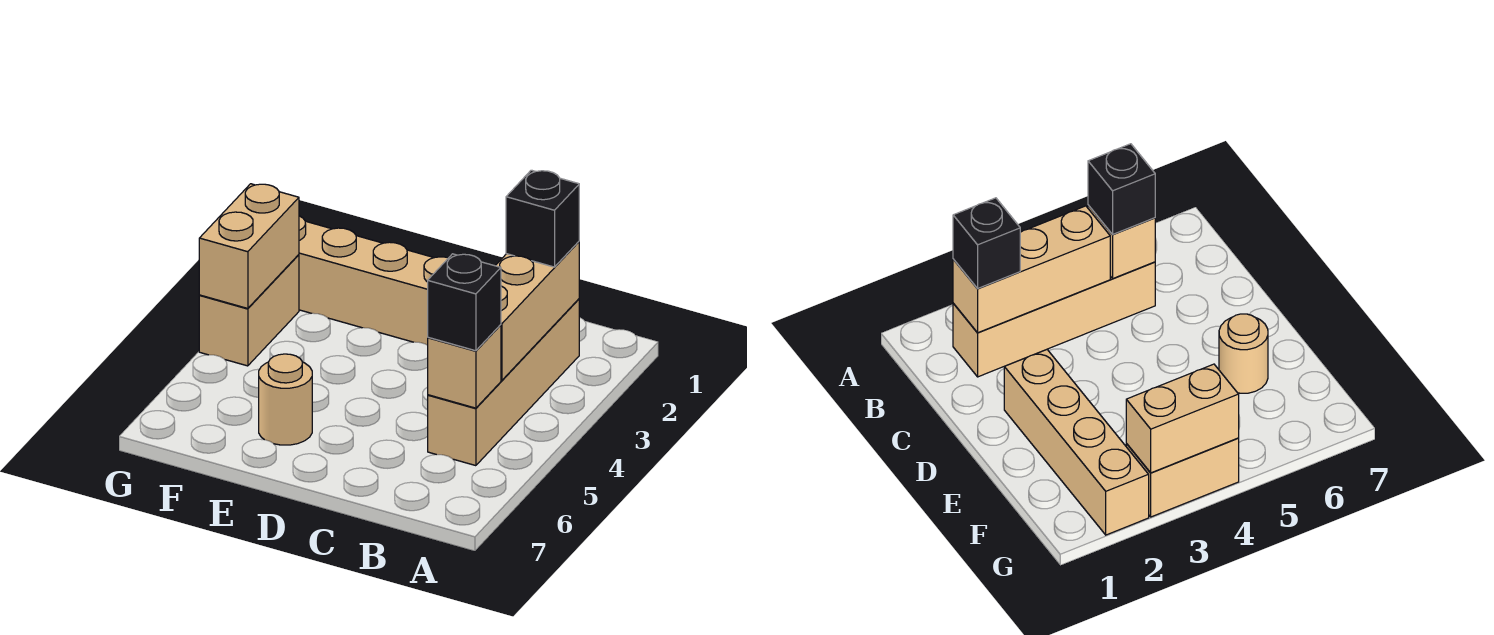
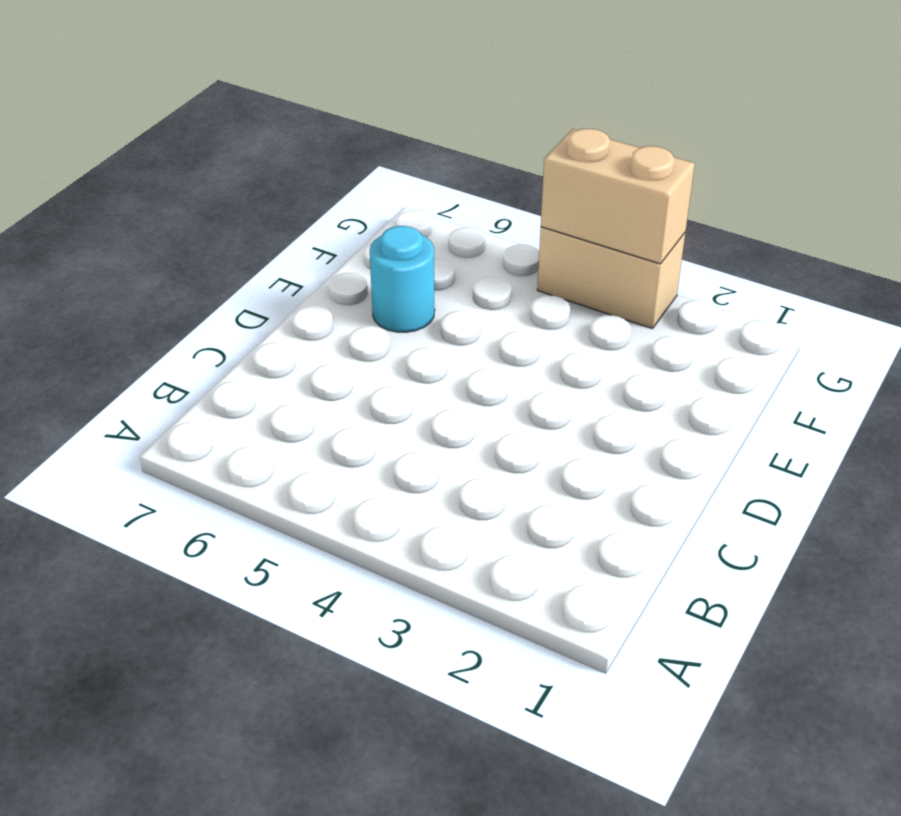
cyan round brick E6 level 1 -> tan round brick E6 level 1
none -> tan brick B2:B5 level 1
none -> tan brick D2:G2 level 1

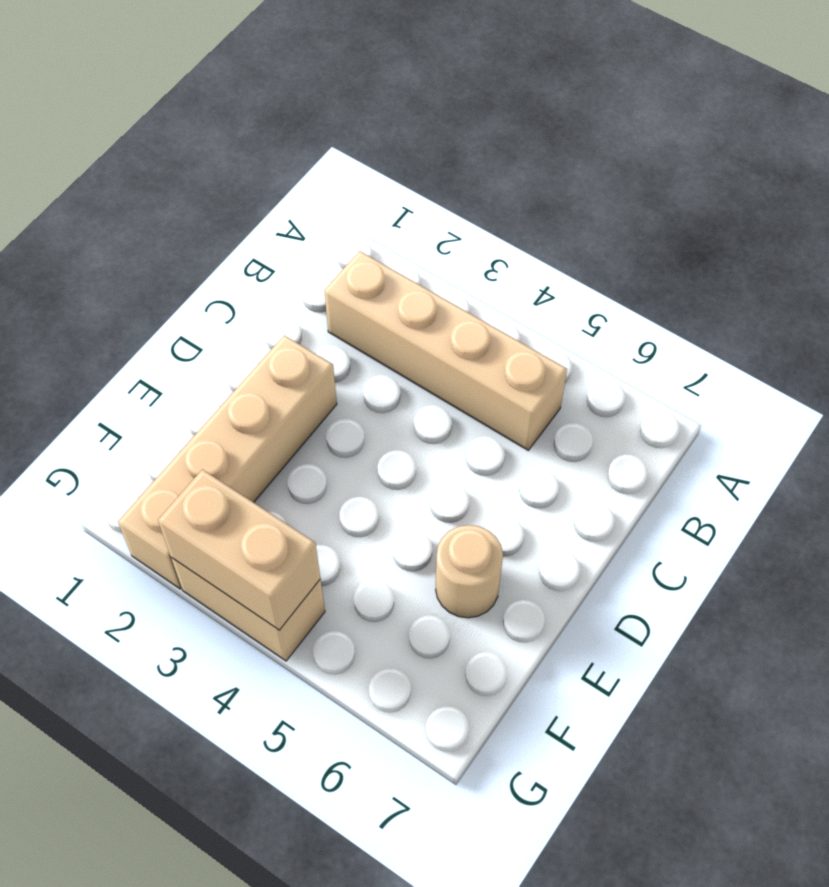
none -> tan brick B2:B4 level 2
none -> tan brick B5 level 2

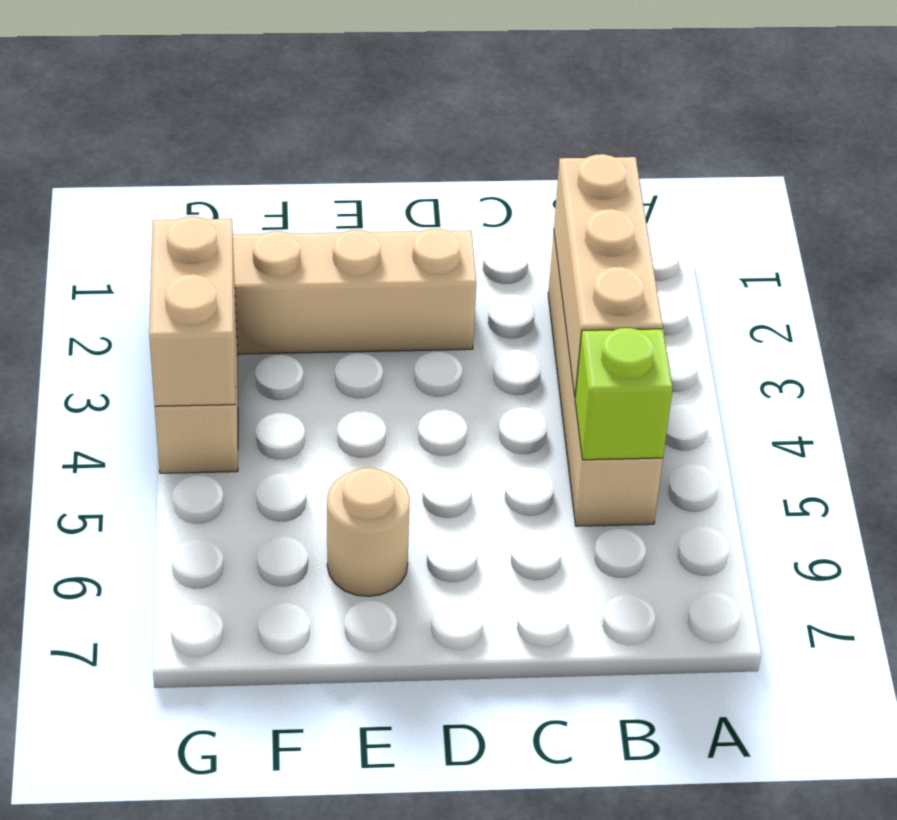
lime brick B5 level 2 -> tan brick B5 level 2
none -> black brick B2 level 3
none -> black brick B5 level 3

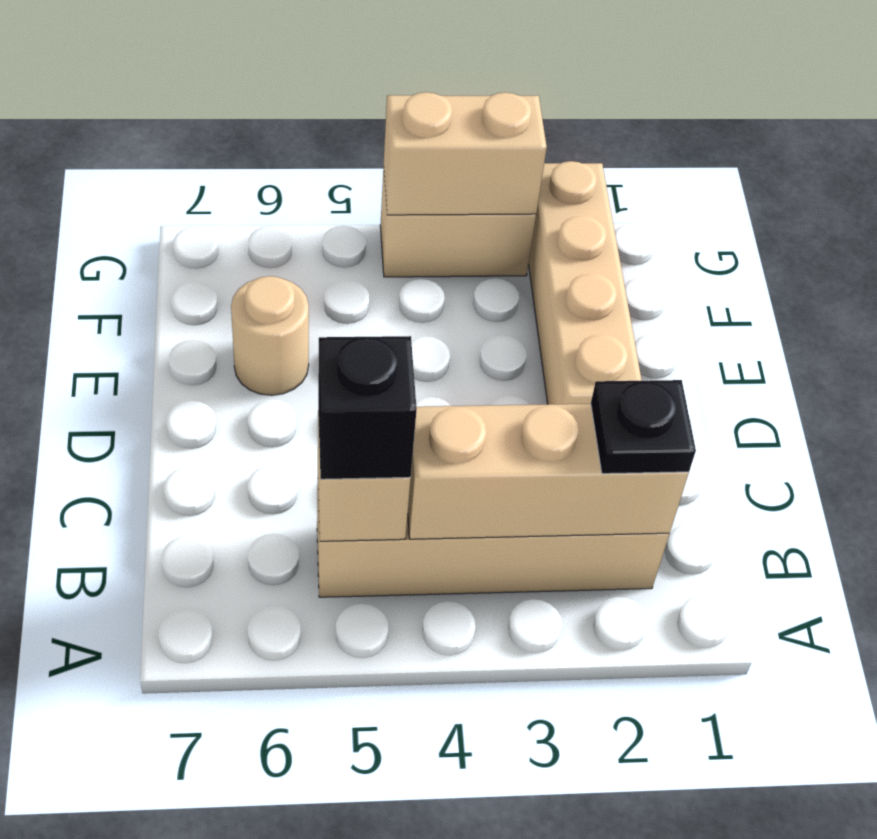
black plate B2 level 3 -> black brick B2 level 3

